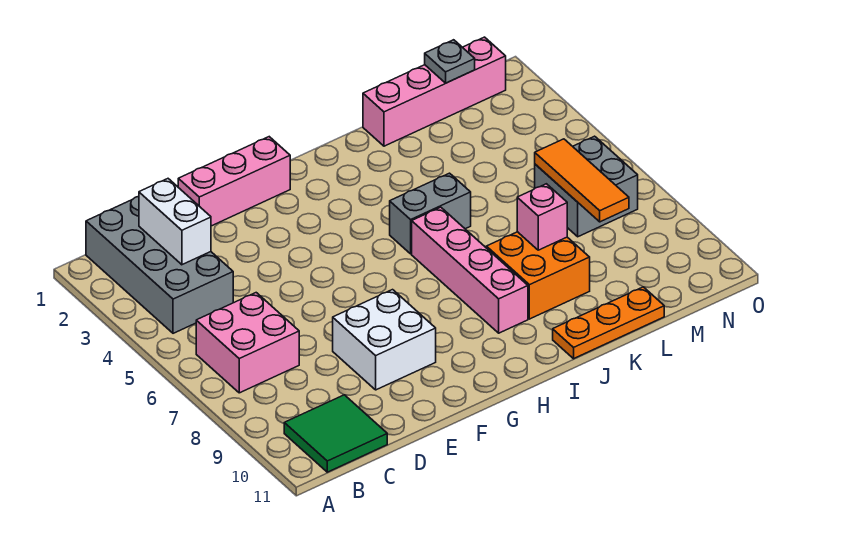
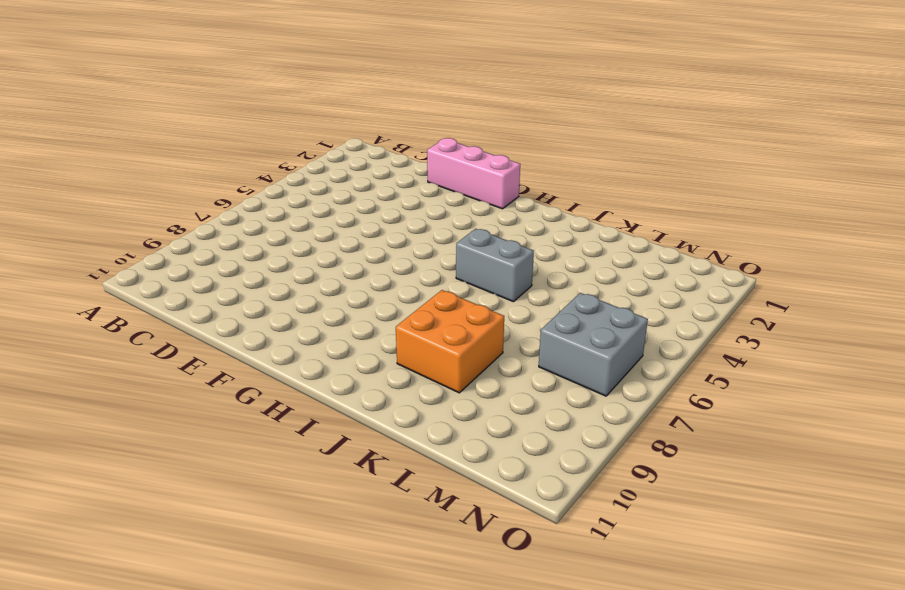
none -> grey brick B1:C4 level 1
none -> pink brick B6:C7 level 1
none -> green tile B10:C11 level 1

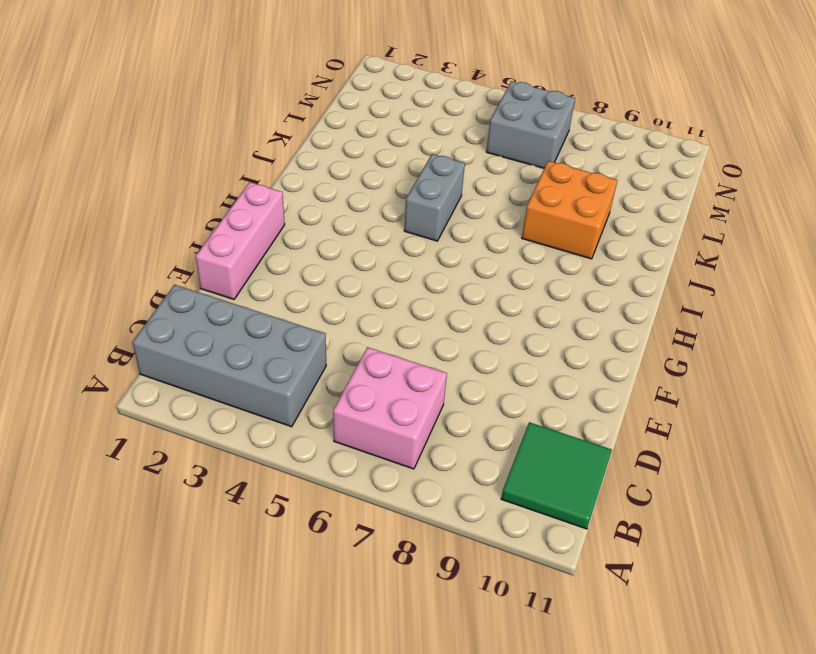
none -> white brick E8:F9 level 1
none -> pink brick I6:I9 level 1
none -> orange plate J11:L11 level 1

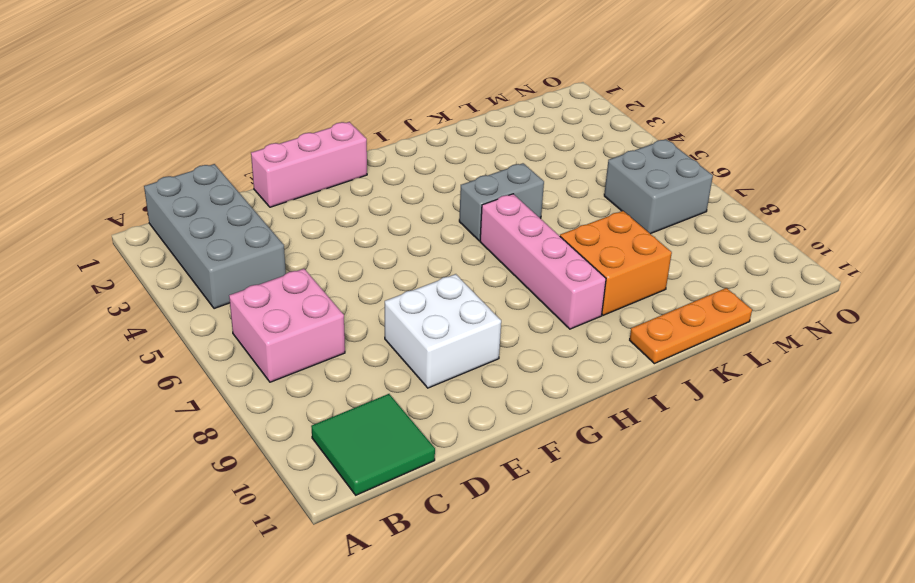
none -> pink brick K1:N1 level 1
none -> white brick C2:C3 level 2
none -> pink brick K8 level 2

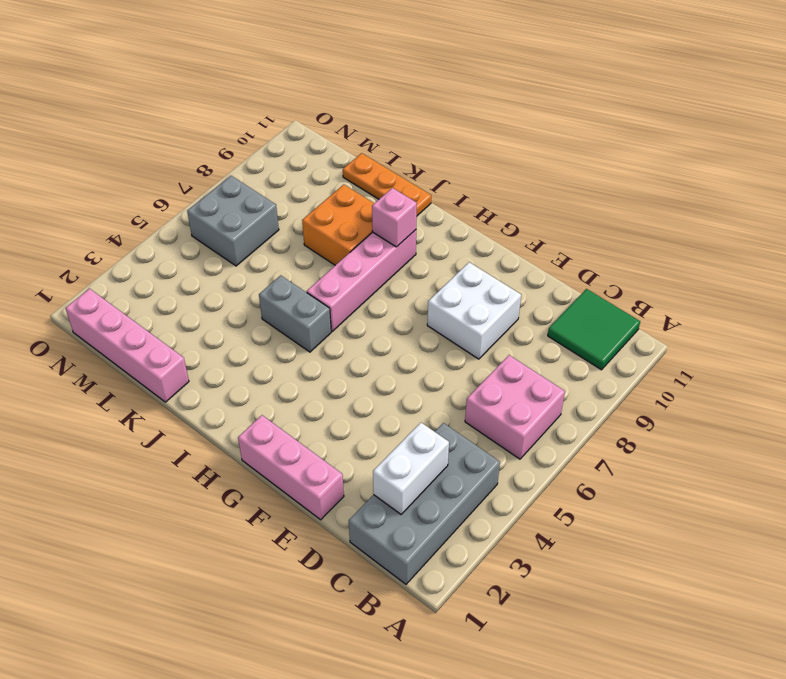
pink brick I9 level 2 -> pink brick K8 level 2
none -> grey plate M1 level 2
none -> orange tile M6:M8 level 2

